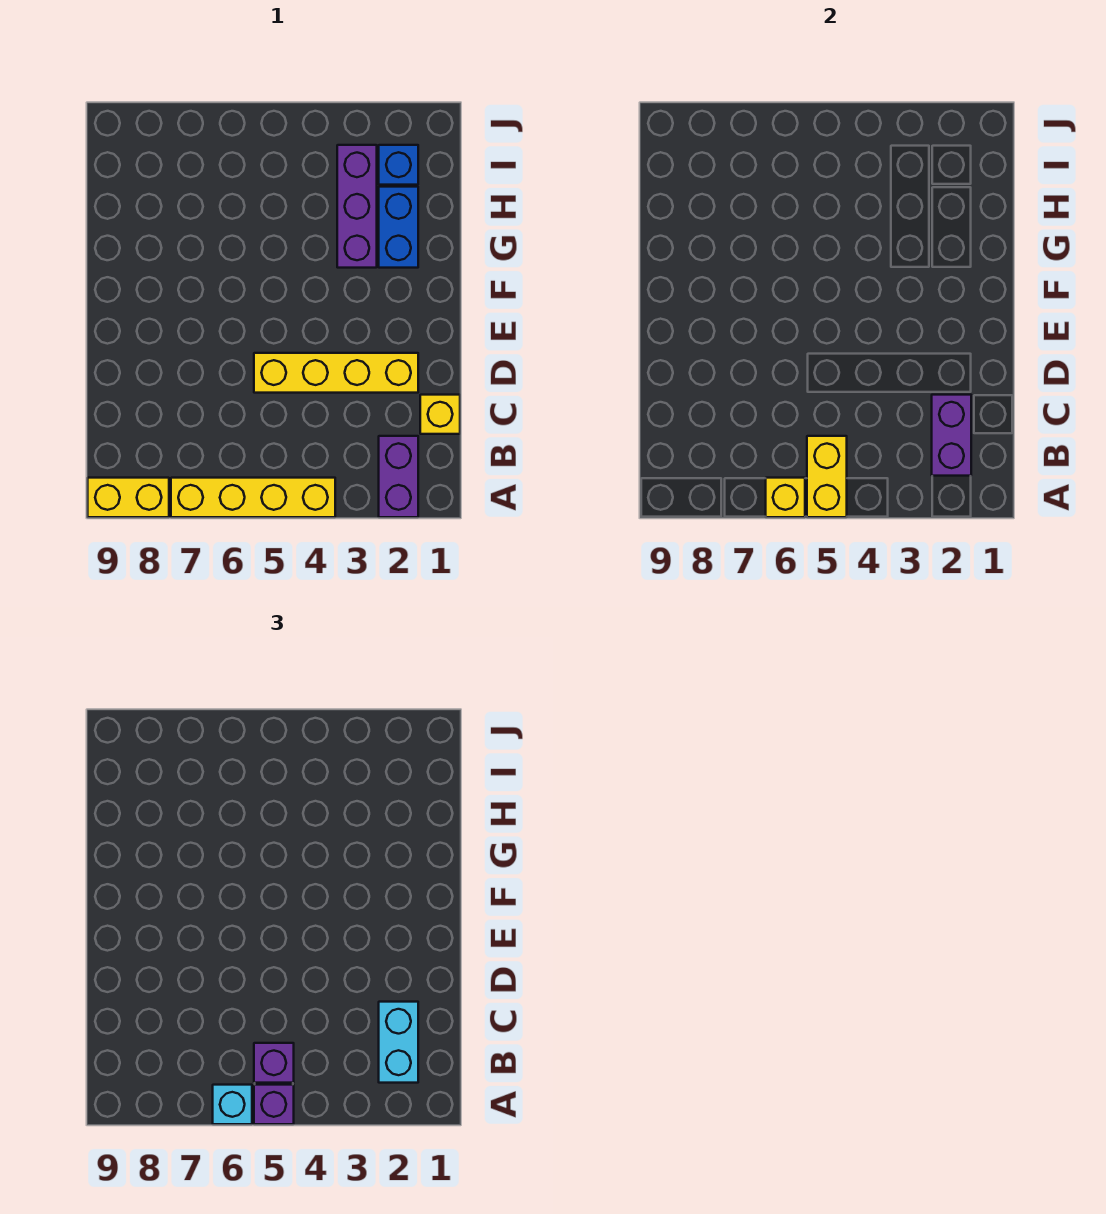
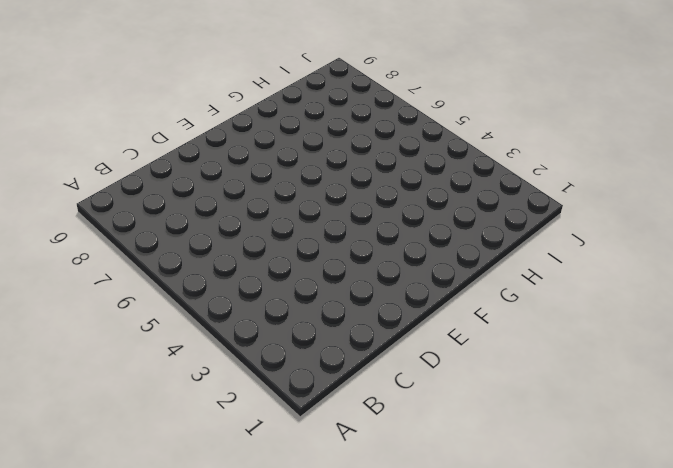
none -> purple brick A2:B2 level 1
none -> yellow brick A4:A7 level 1
none -> yellow brick A8:A9 level 1

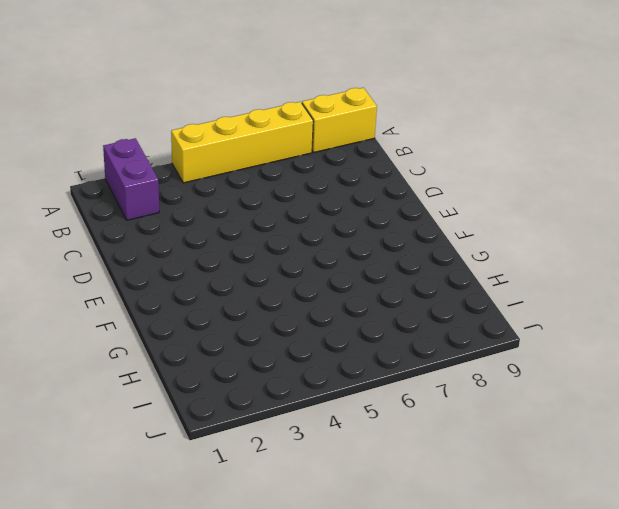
none -> yellow brick C1 level 1
none -> yellow brick D2:D5 level 1
none -> blue brick G2:H2 level 1

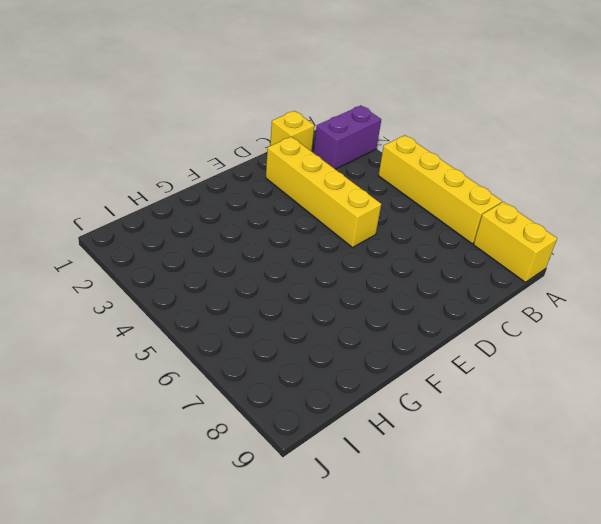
none -> blue brick G2:H2 level 1
none -> purple brick G3:I3 level 1
none -> blue brick I2 level 1

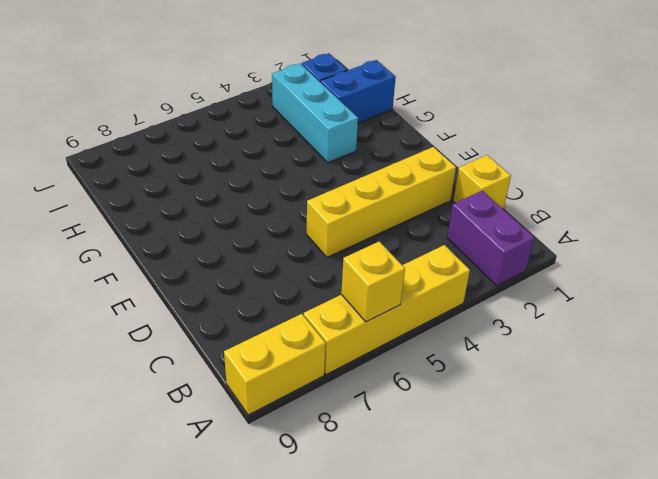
cyan brick G3:I3 level 1 -> purple brick G3:I3 level 1
blue brick H1:H2 level 1 -> blue brick G2:H2 level 1
none -> yellow brick A5:B5 level 2
none -> purple brick B2:C2 level 2
none -> purple brick A5 level 3

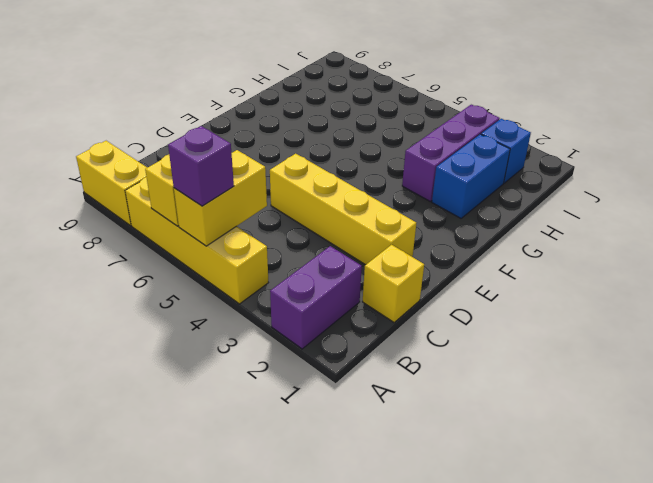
none -> purple brick B2:C2 level 2
none -> cyan brick A6 level 3
none -> cyan brick B2:C2 level 3

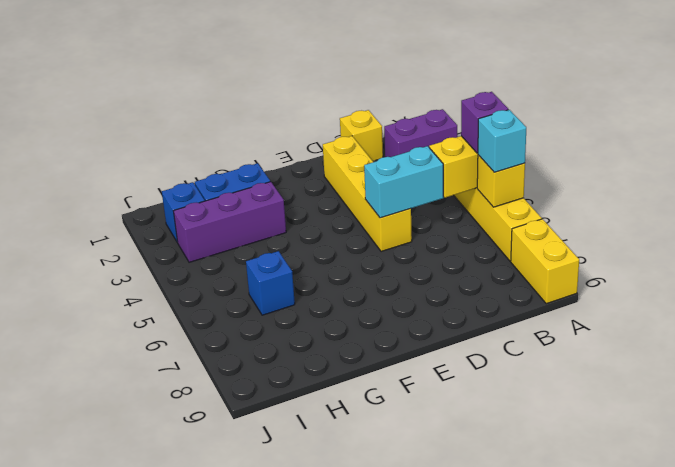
cyan brick C5:D5 level 2 -> cyan brick B2:C2 level 3
blue brick H6 level 1 -> none
none -> purple brick B2:C2 level 2
none -> purple brick B5 level 3

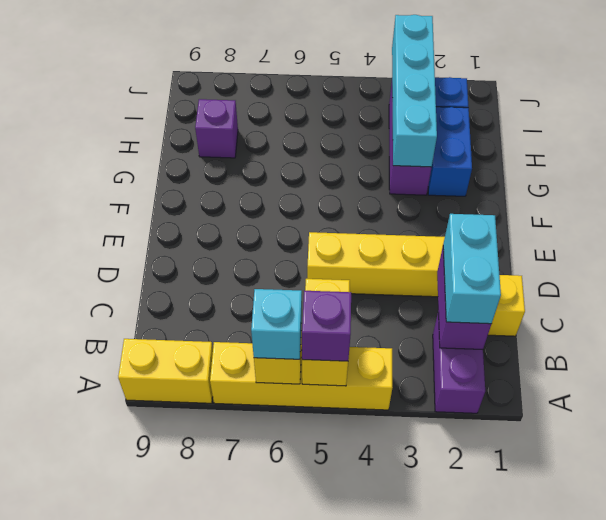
cyan brick G3:J3 level 2 -> none
purple brick H8 level 1 -> purple brick B5 level 3

